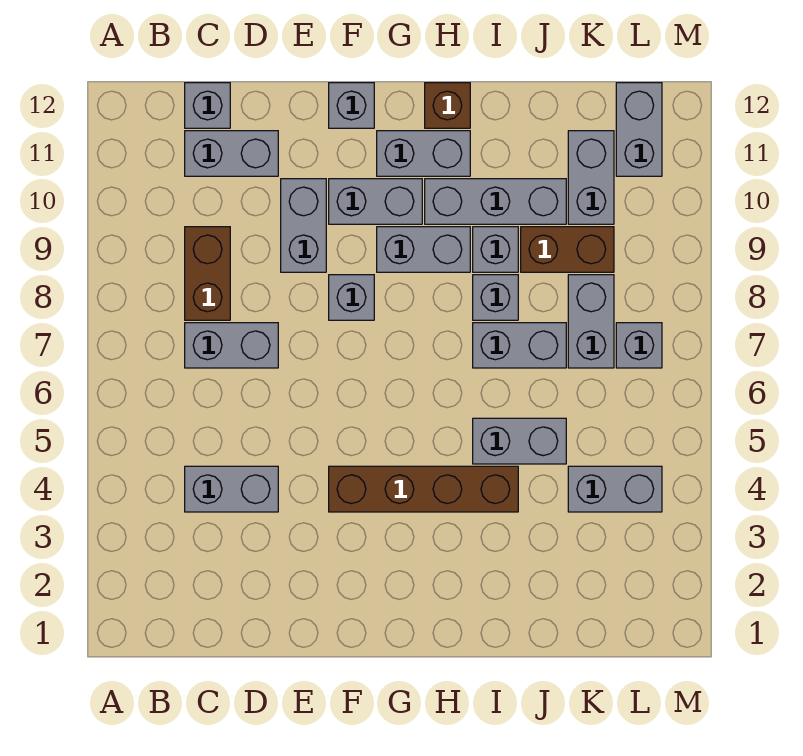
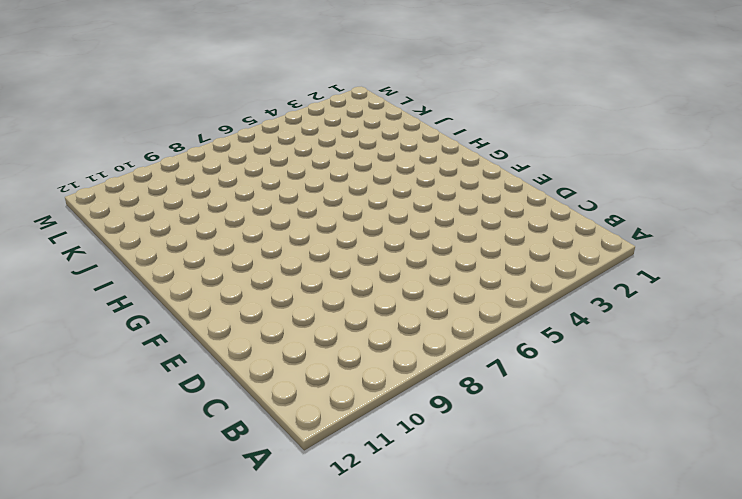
none -> grey brick C4:D4 level 1
none -> grey brick C7:D7 level 1
none -> brown brick C8:C9 level 1

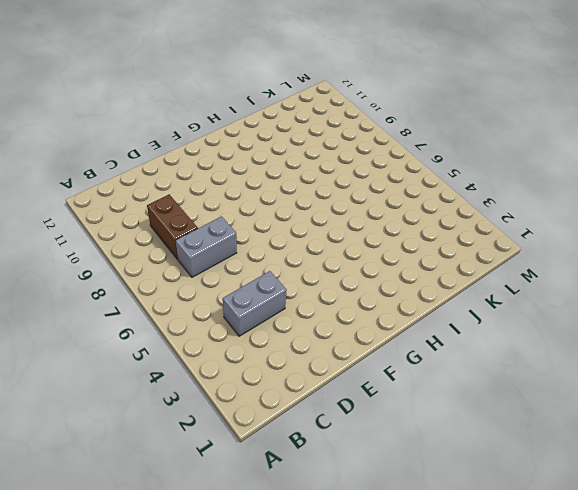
none -> grey brick C11:D11 level 1
none -> grey brick C12 level 1
none -> grey brick E9:E10 level 1

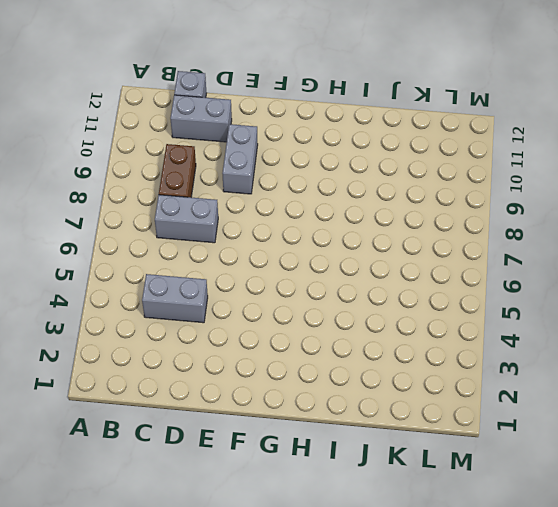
none -> brown brick F4:I4 level 1
none -> grey brick F8 level 1
none -> grey brick F10:G10 level 1

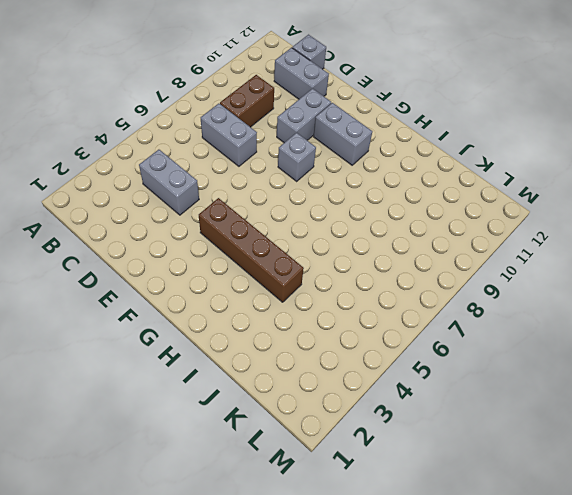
none -> grey brick F12 level 1
none -> grey brick G9:H9 level 1
none -> grey brick G11:H11 level 1

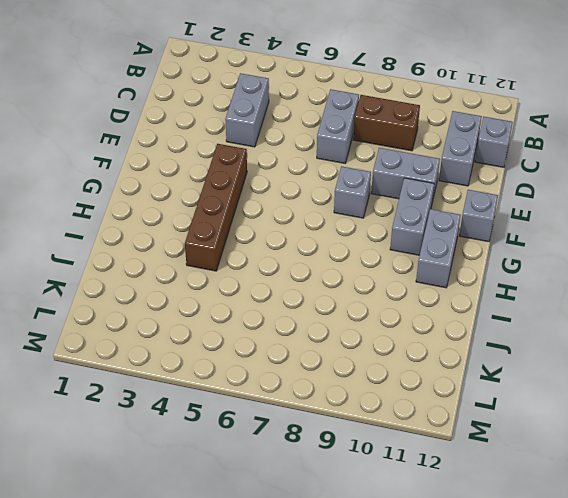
none -> grey brick G9:H9 level 1
none -> grey brick H10:J10 level 1
none -> brown brick H12 level 1

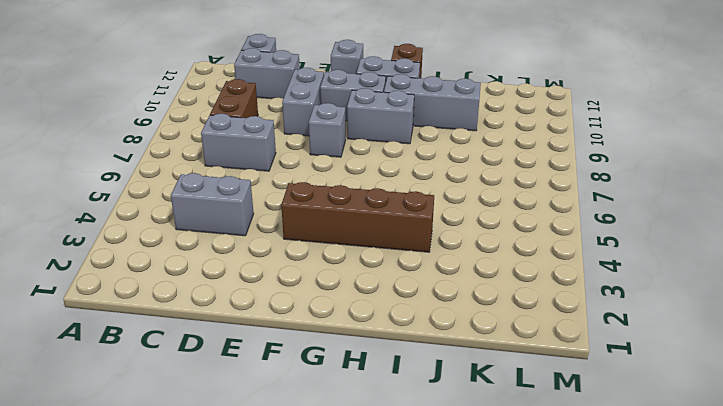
none -> grey brick I5:J5 level 1
none -> grey brick I7:J7 level 1
none -> grey brick I8 level 1

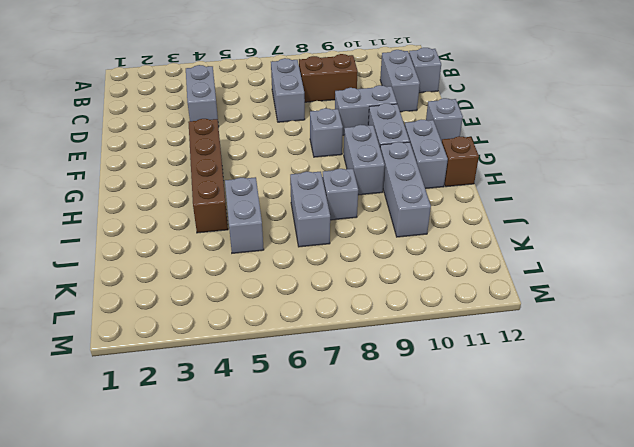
none -> grey brick I9 level 1
none -> brown brick J9:K9 level 1
none -> grey brick K4:L4 level 1

